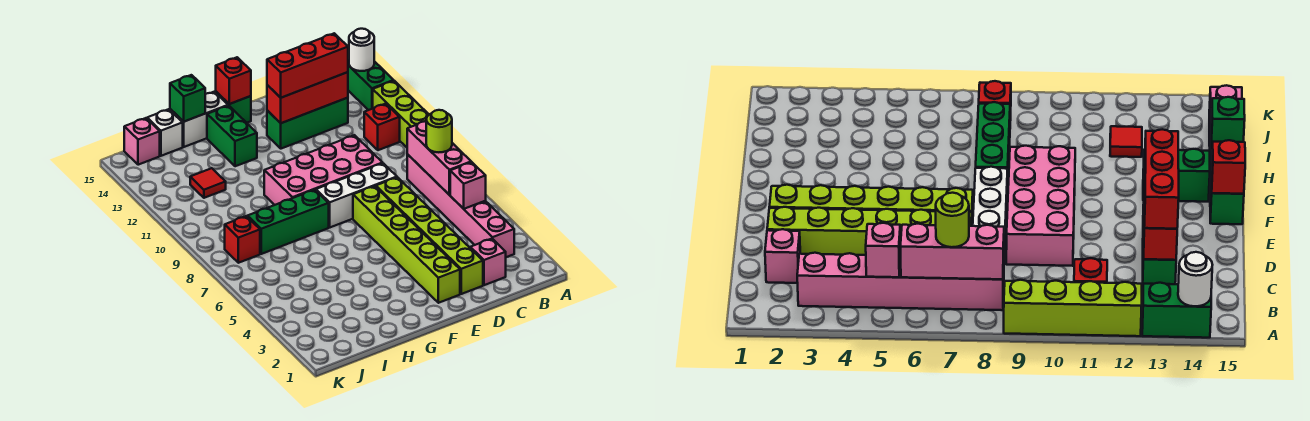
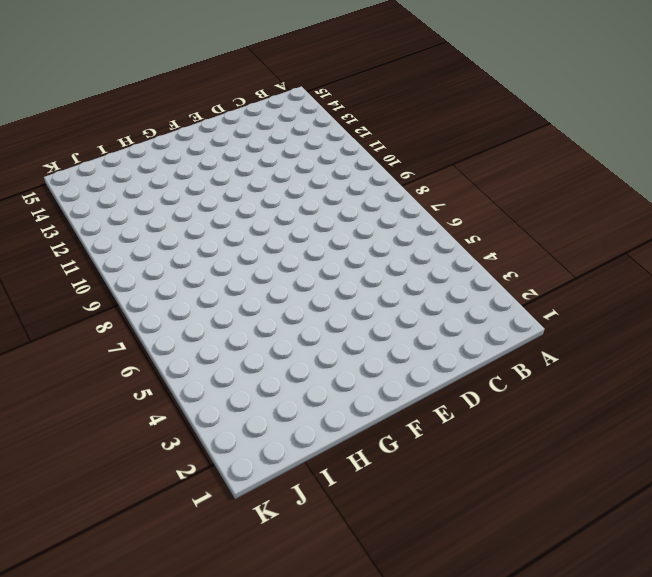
none -> lime brick A9:A12 level 1
none -> green brick A13:A14 level 1
none -> pink brick B3:B8 level 1

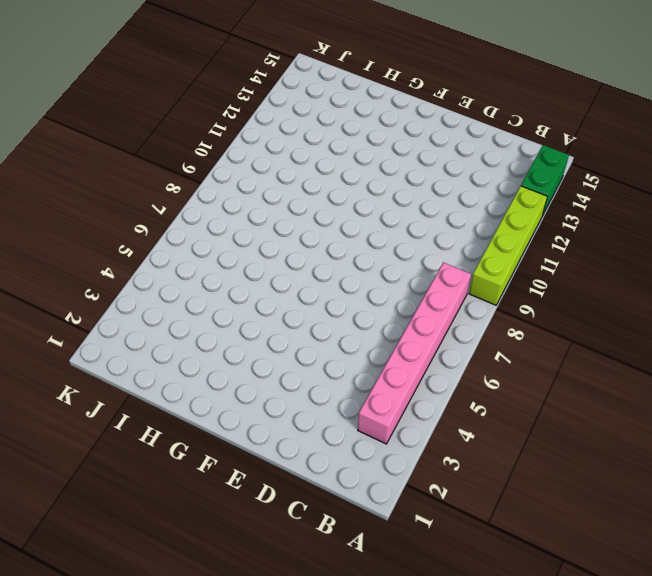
none -> red brick B11 level 1
none -> pink brick C2 level 1
none -> green brick C13:E13 level 1

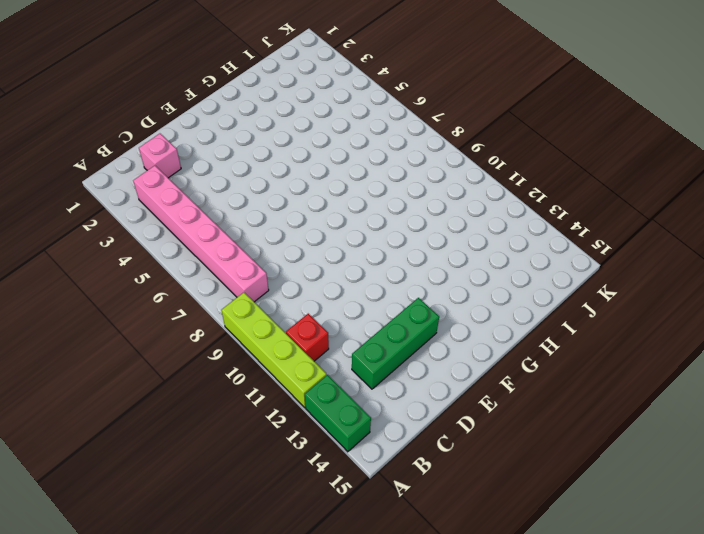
none -> lime brick D2:D7 level 1
none -> white brick D8:F8 level 1
none -> pink brick D9:G10 level 1

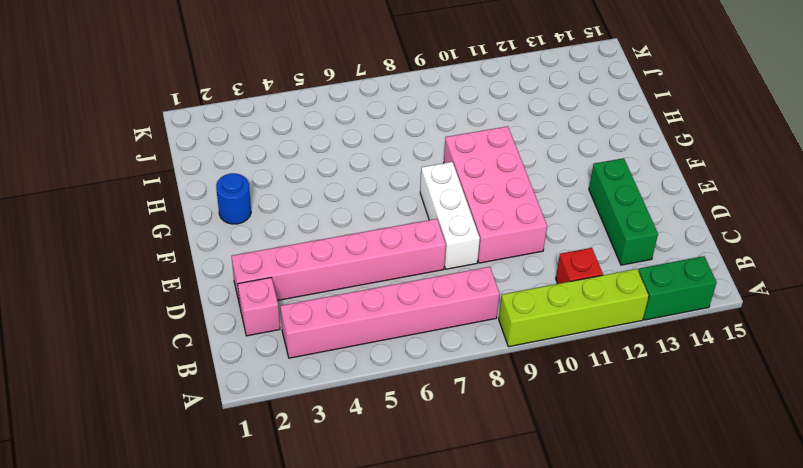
pink brick D2:D7 level 1 -> lime brick D2:D7 level 1
blue round brick G2 level 1 -> none
none -> lime brick E2:E7 level 1
none -> green brick F15 level 1
none -> green brick G8:I8 level 1

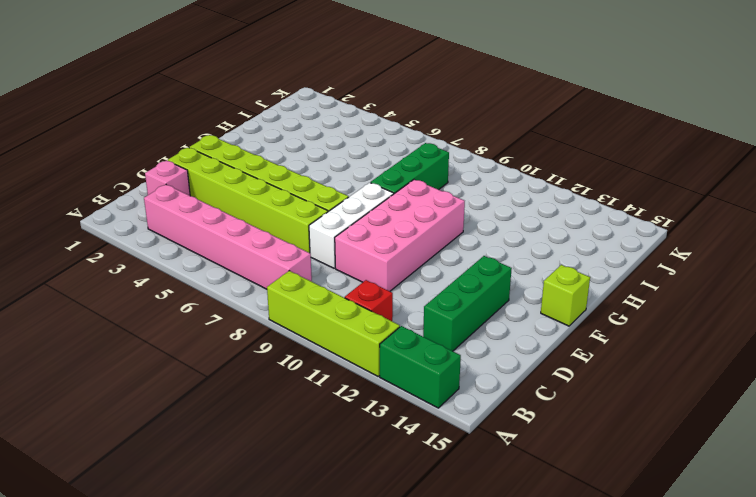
lime brick F15 level 1 -> green brick F15 level 1
none -> green brick G13:G14 level 1
none -> white brick G15:H15 level 1
none -> red tile I12 level 1

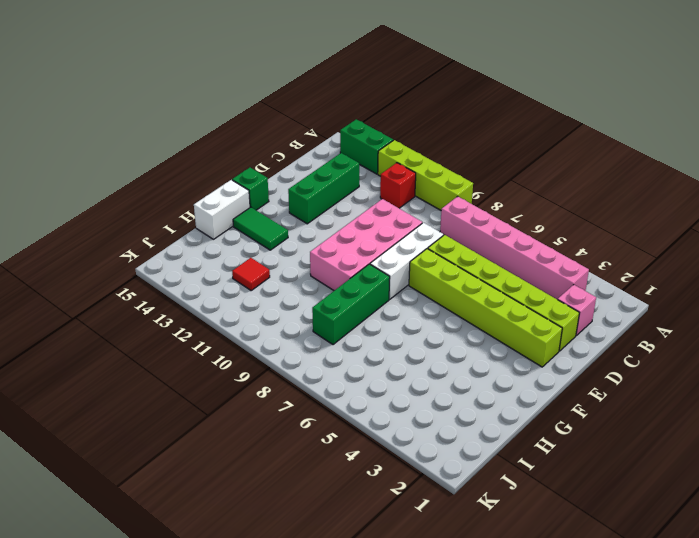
green tile G13:G14 level 1 -> green brick G13:G14 level 1
none -> white brick I15 level 1
none -> red brick J8 level 1
none -> pink brick J15 level 1

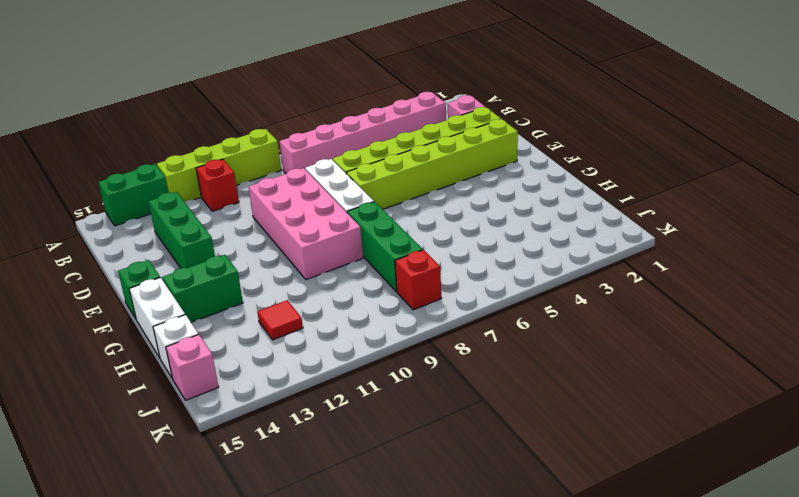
none -> white round brick A14 level 2
none -> pink brick B5 level 2
none -> pink brick B6:B8 level 2

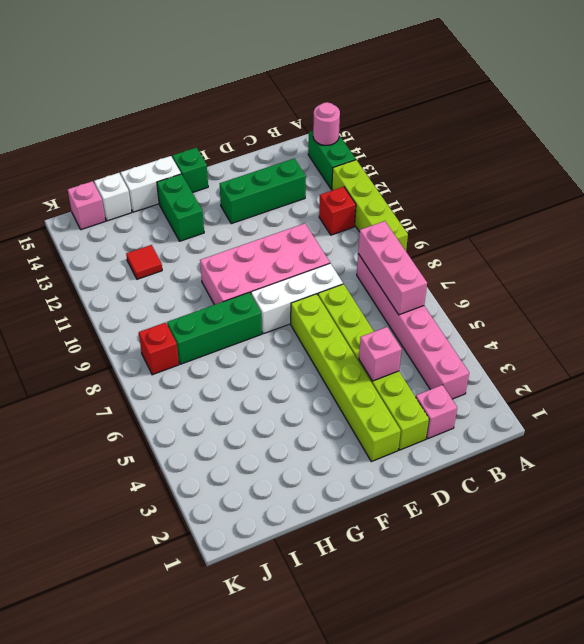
pink round brick A14 level 2 -> white round brick A14 level 2
pink brick D4 level 2 -> pink brick B5 level 2
none -> red brick C13:E13 level 2
none -> red brick F15 level 2
none -> green brick H15 level 2

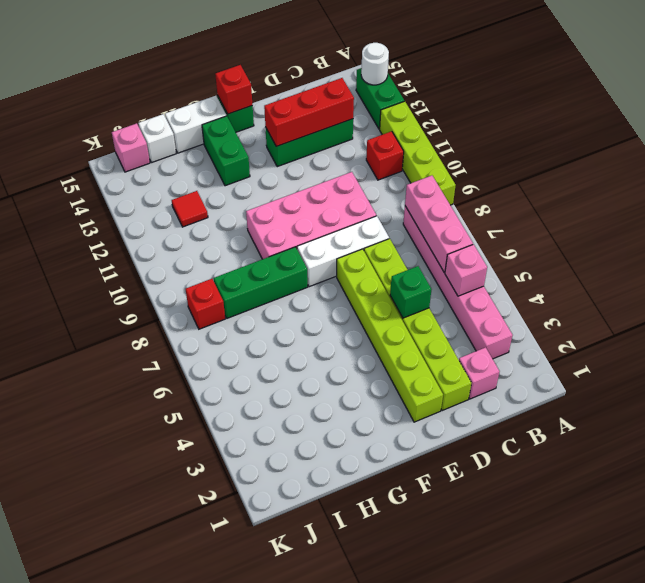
green brick D5 level 2 -> green brick H15 level 2
none -> lime round brick B7 level 3
none -> red brick C13:E13 level 3

